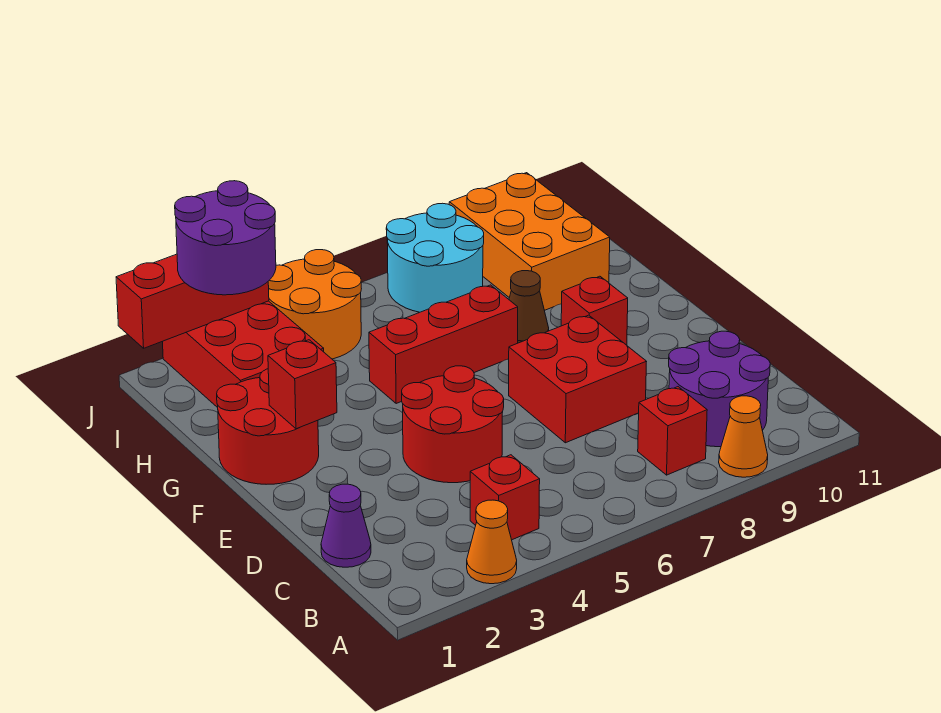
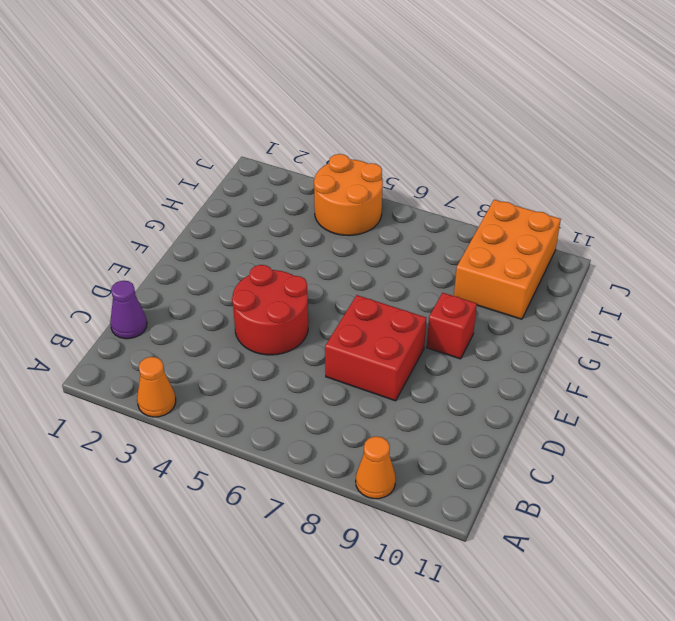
none -> red brick B4 level 1
none -> red brick B8 level 1
none -> purple round brick B9:C10 level 1

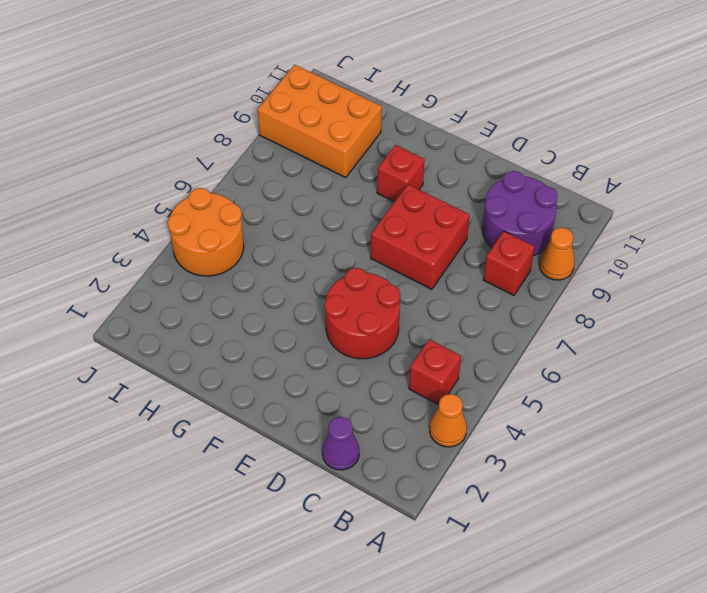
none -> red round brick F1:G2 level 1
none -> red brick G5:G7 level 1
none -> brown cone G8 level 1

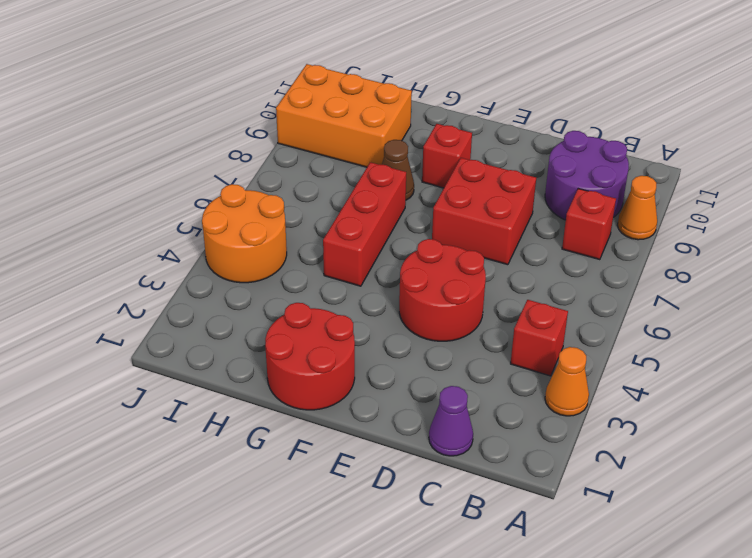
none -> red brick H2:J3 level 1
none -> cyan round brick I7:J8 level 1
none -> red brick F2 level 2

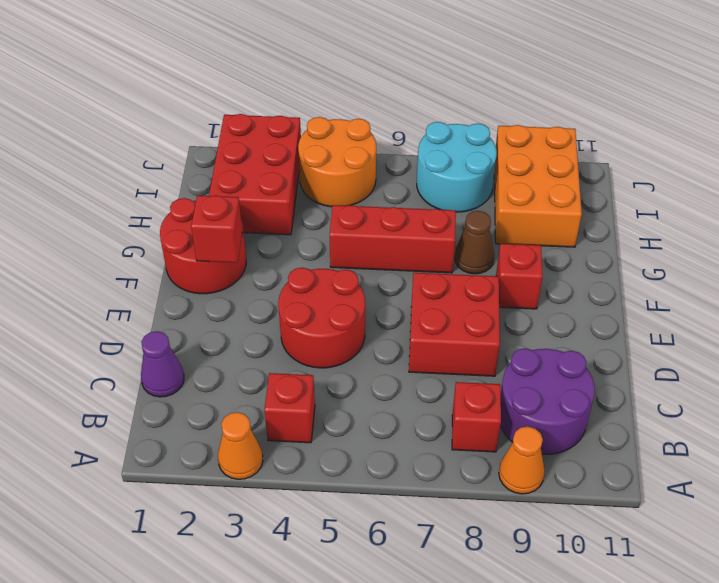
none -> red brick J1:J3 level 2
none -> purple round brick I2:J3 level 3

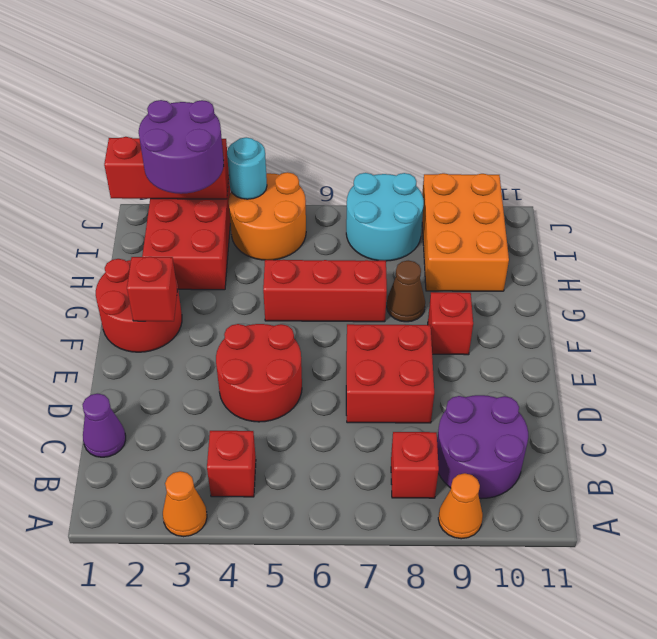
cyan round brick J4 level 2 -> none

